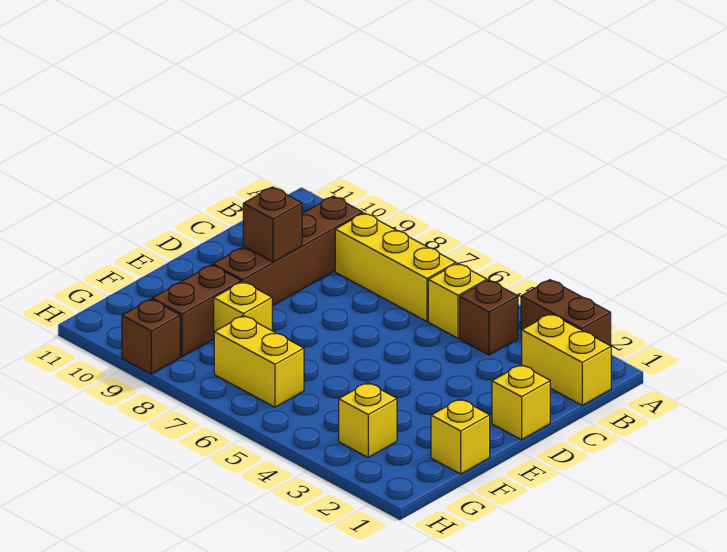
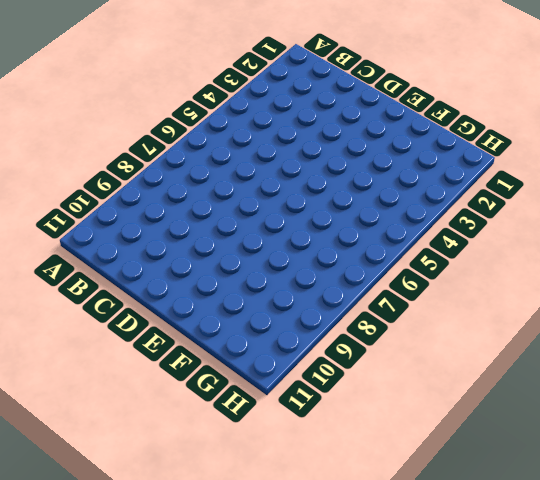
none -> brown brick A2:A3 level 1
none -> yellow brick B1:B2 level 1
none -> brown brick B4 level 1

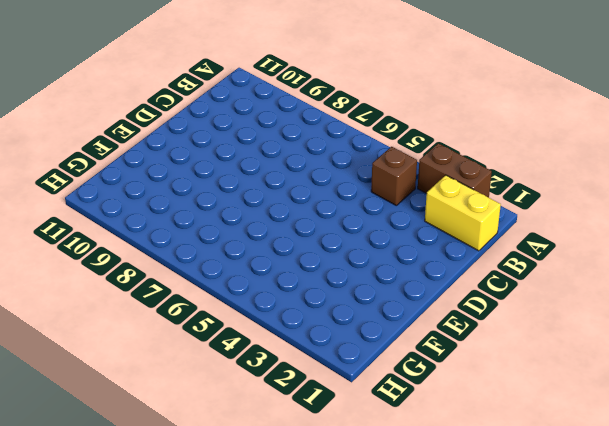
none -> yellow brick B5 level 1
none -> yellow brick B6:B8 level 1
none -> brown brick B9:E9 level 1

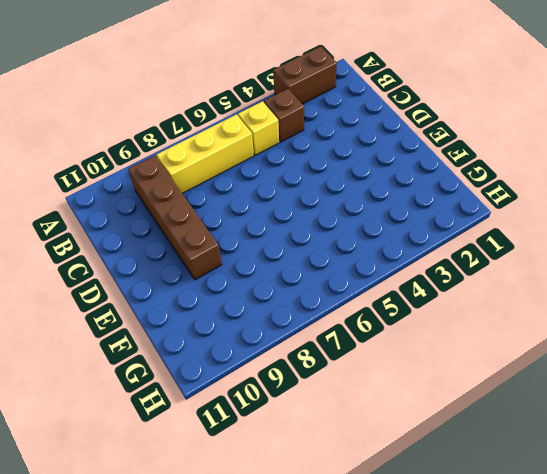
none -> yellow brick B1:B2 level 1
none -> yellow brick D1 level 1
none -> yellow brick F1 level 1

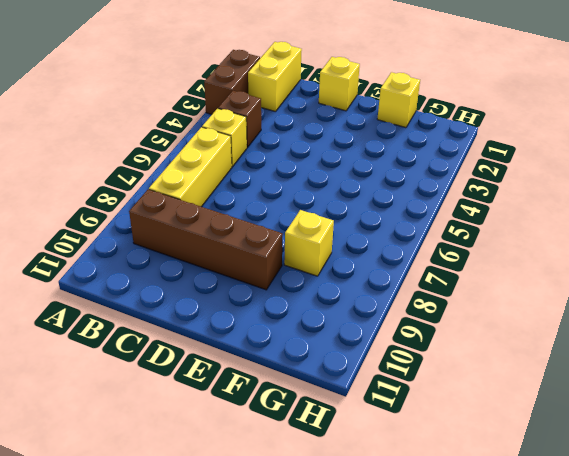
none -> brown brick F9:G9 level 1
none -> yellow brick G3 level 1
none -> yellow brick G6:G7 level 1

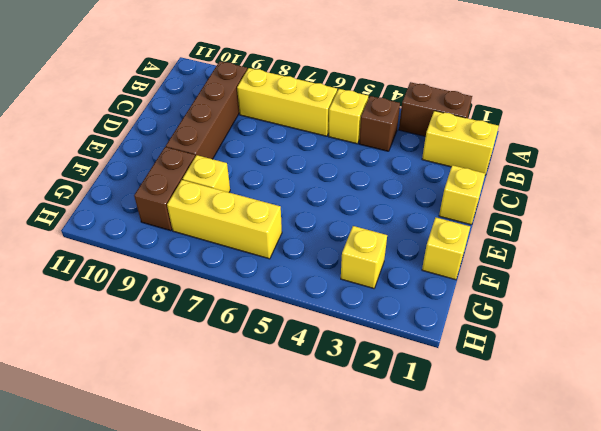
yellow brick G6:G8 level 1 -> yellow brick G6:G7 level 1
none -> brown brick H9 level 1
none -> brown brick D9 level 2

